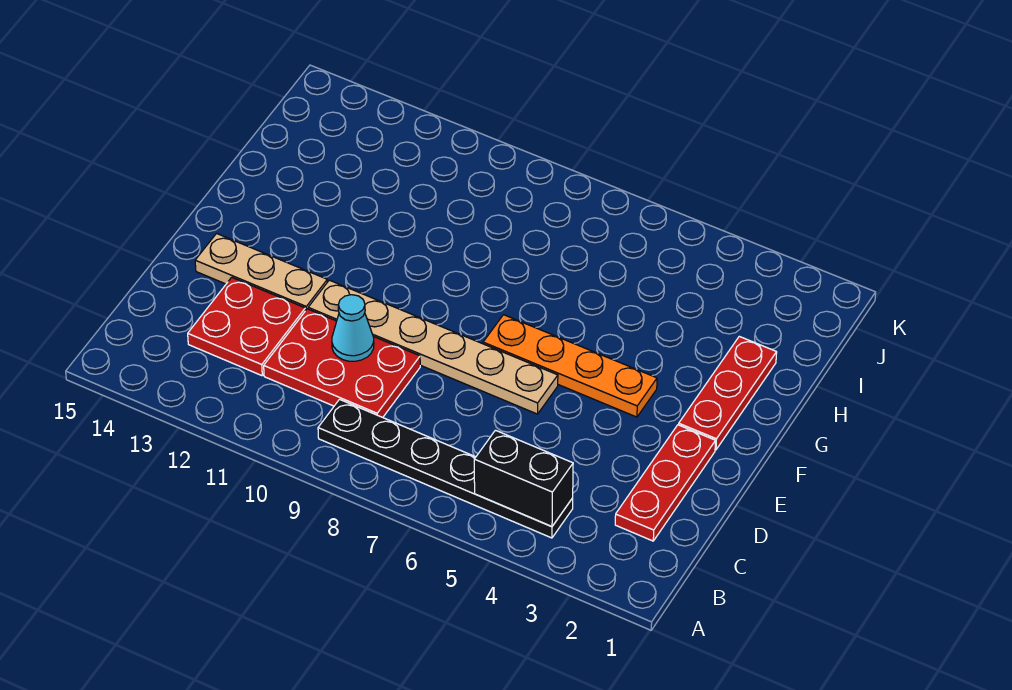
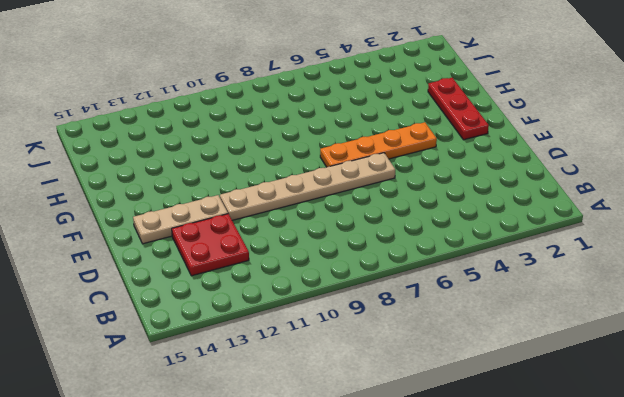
none -> black plate B4:B9 level 1
none -> red plate C2:E2 level 1

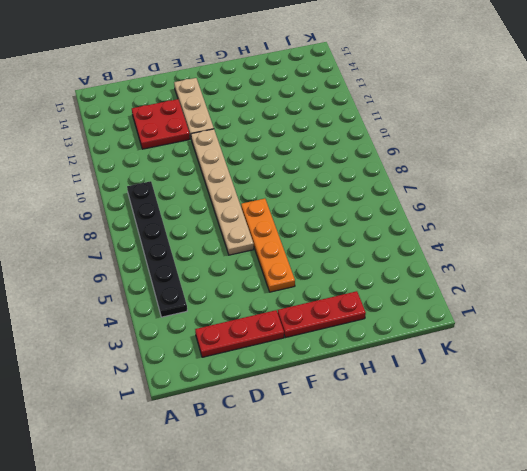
none -> red plate C9:D11 level 1
none -> black brick B4:B5 level 2

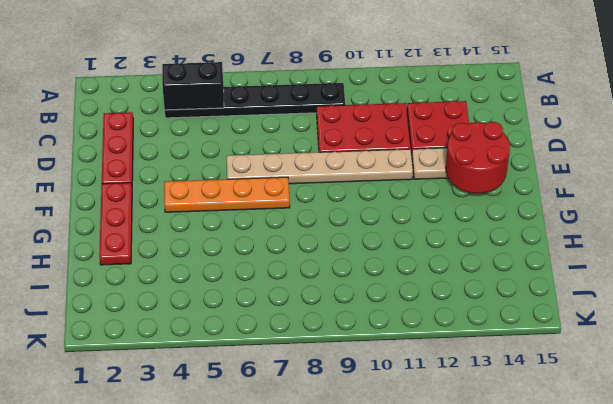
red round brick E13:F14 level 2 -> none
none -> cyan cone D10 level 2

